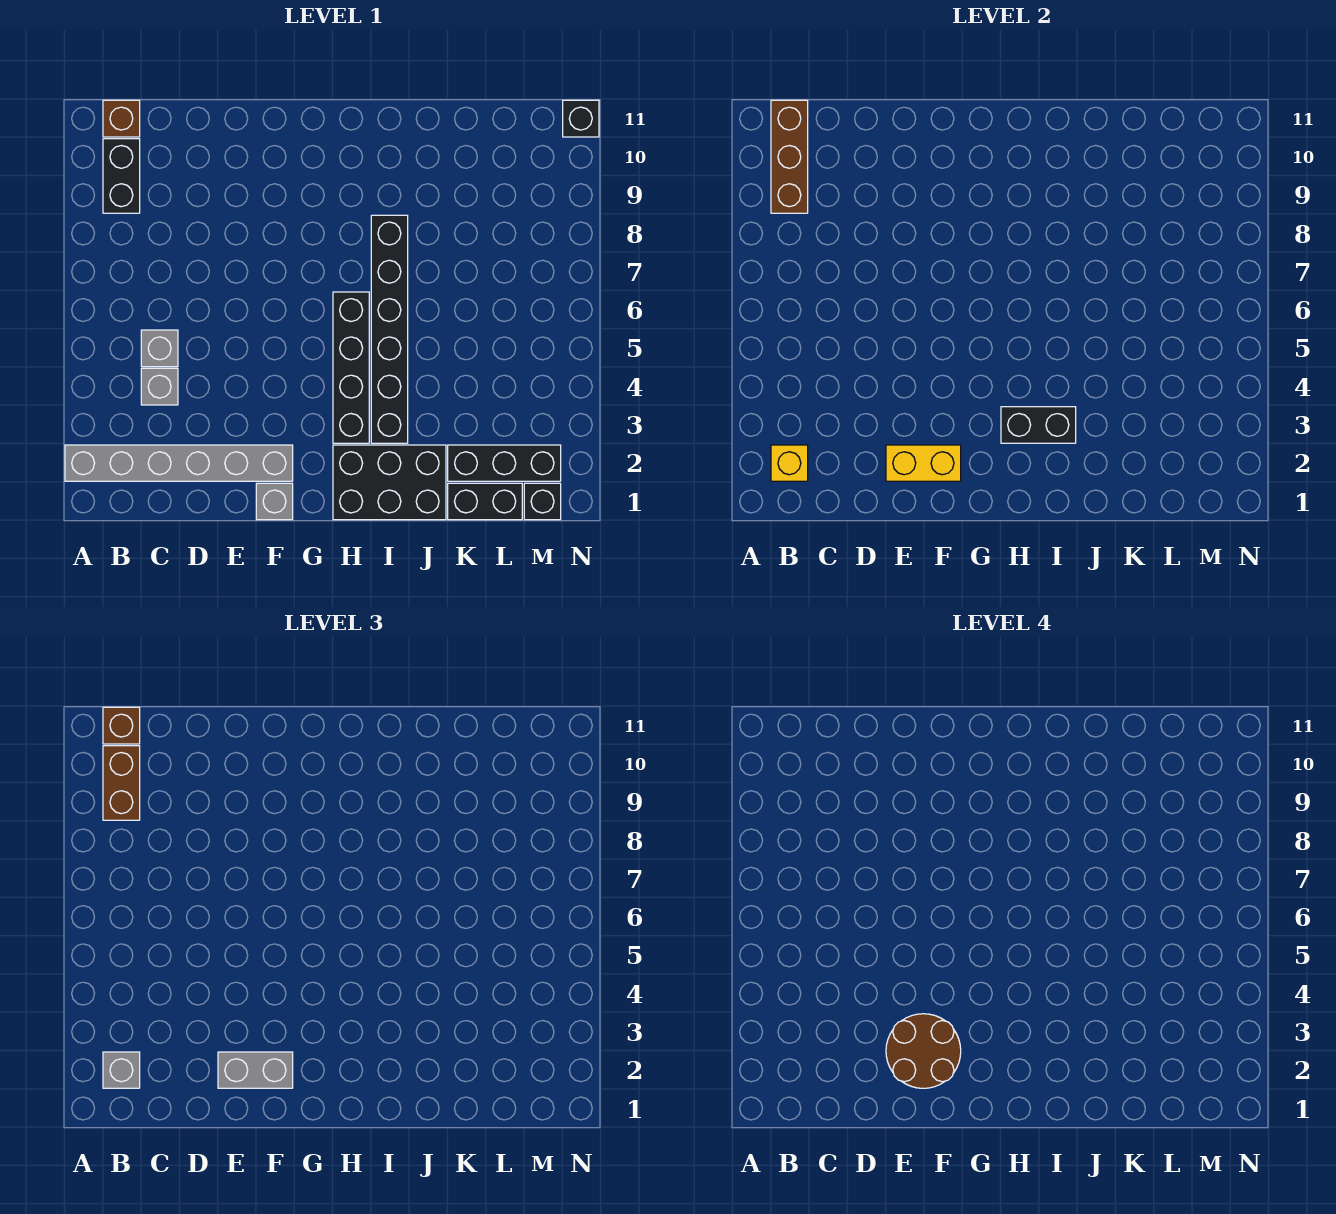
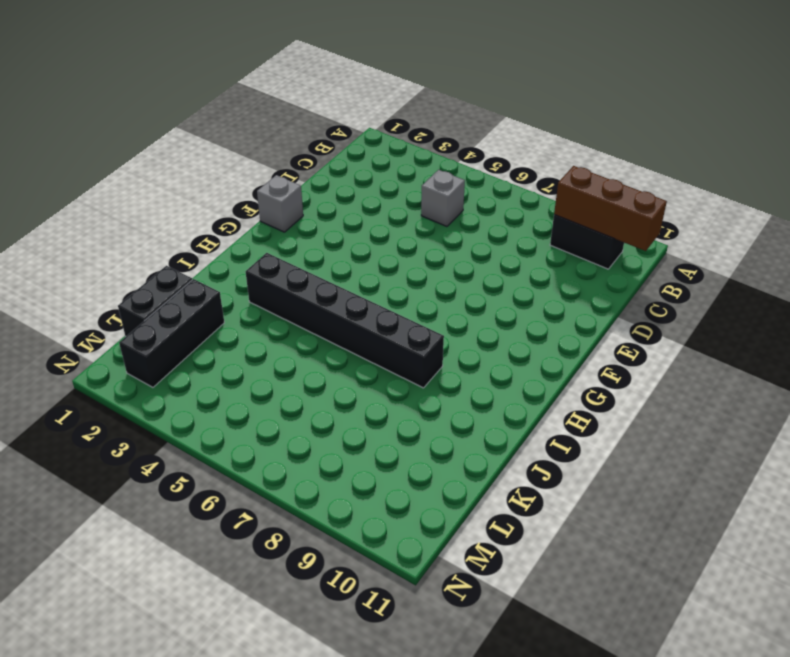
none -> grey brick A2:F2 level 1
none -> brown brick B11 level 1
none -> grey brick C4 level 1

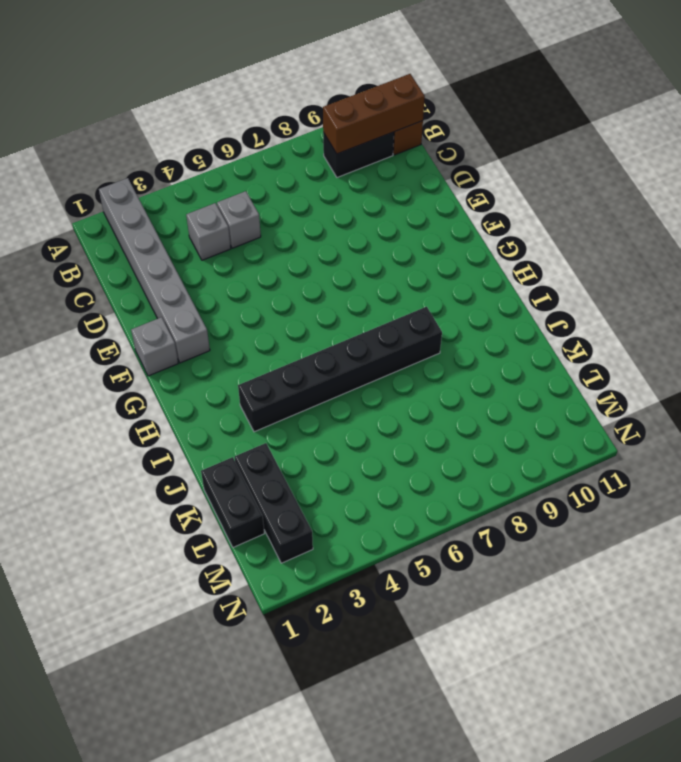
none -> black brick H1:J2 level 1
none -> black brick H3:H6 level 1
none -> black brick M1 level 1

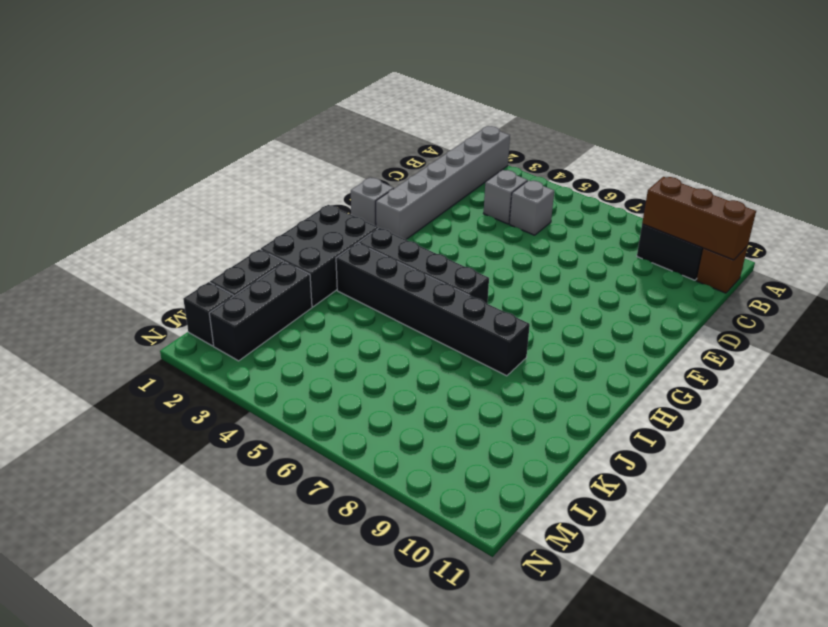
none -> black brick N11 level 1
none -> yellow brick B2 level 2
none -> yellow brick E2:F2 level 2

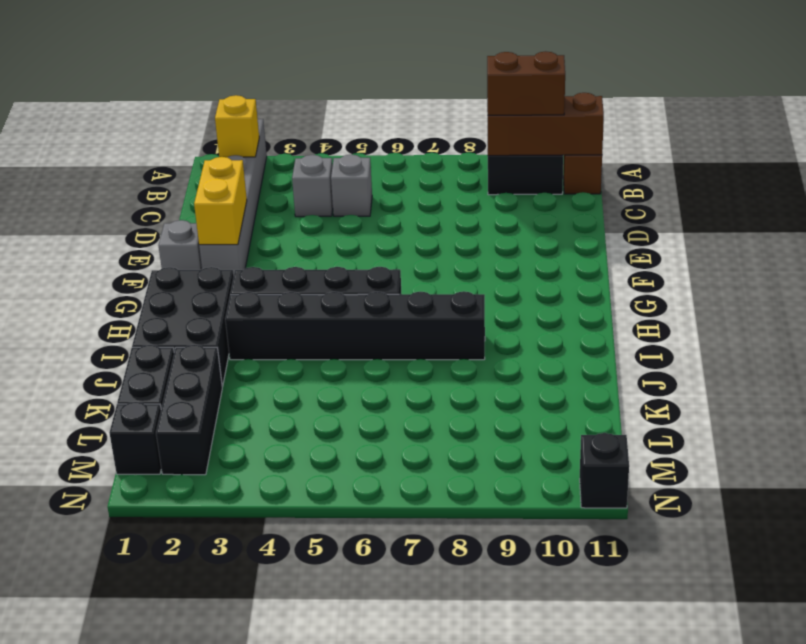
none -> black brick H3:I3 level 2
none -> grey brick B2 level 3
none -> brown brick B11 level 3

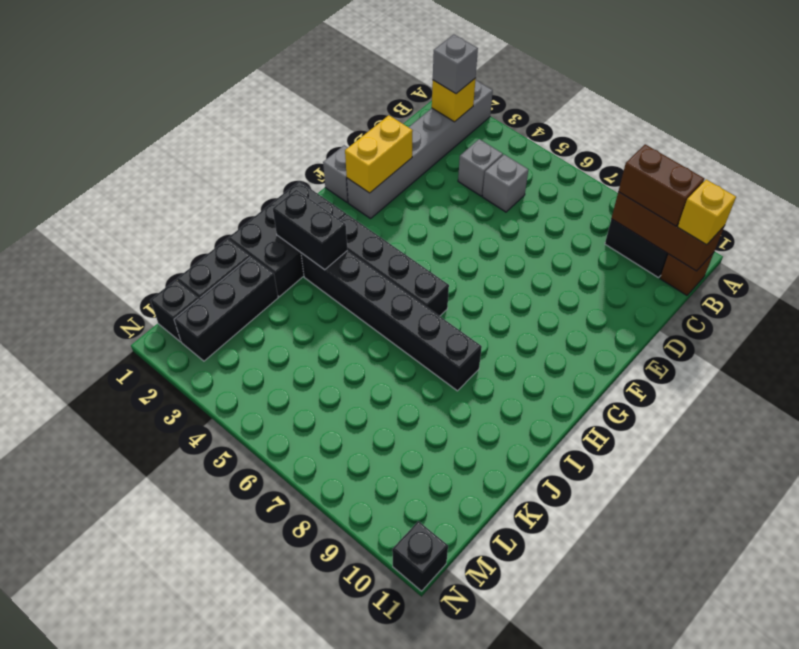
yellow brick B11 level 3 -> brown brick B11 level 3
black brick I2:I3 level 2 -> black brick H3:I3 level 2
none -> grey brick E2:F2 level 3
none -> brown round brick E2:F3 level 4

